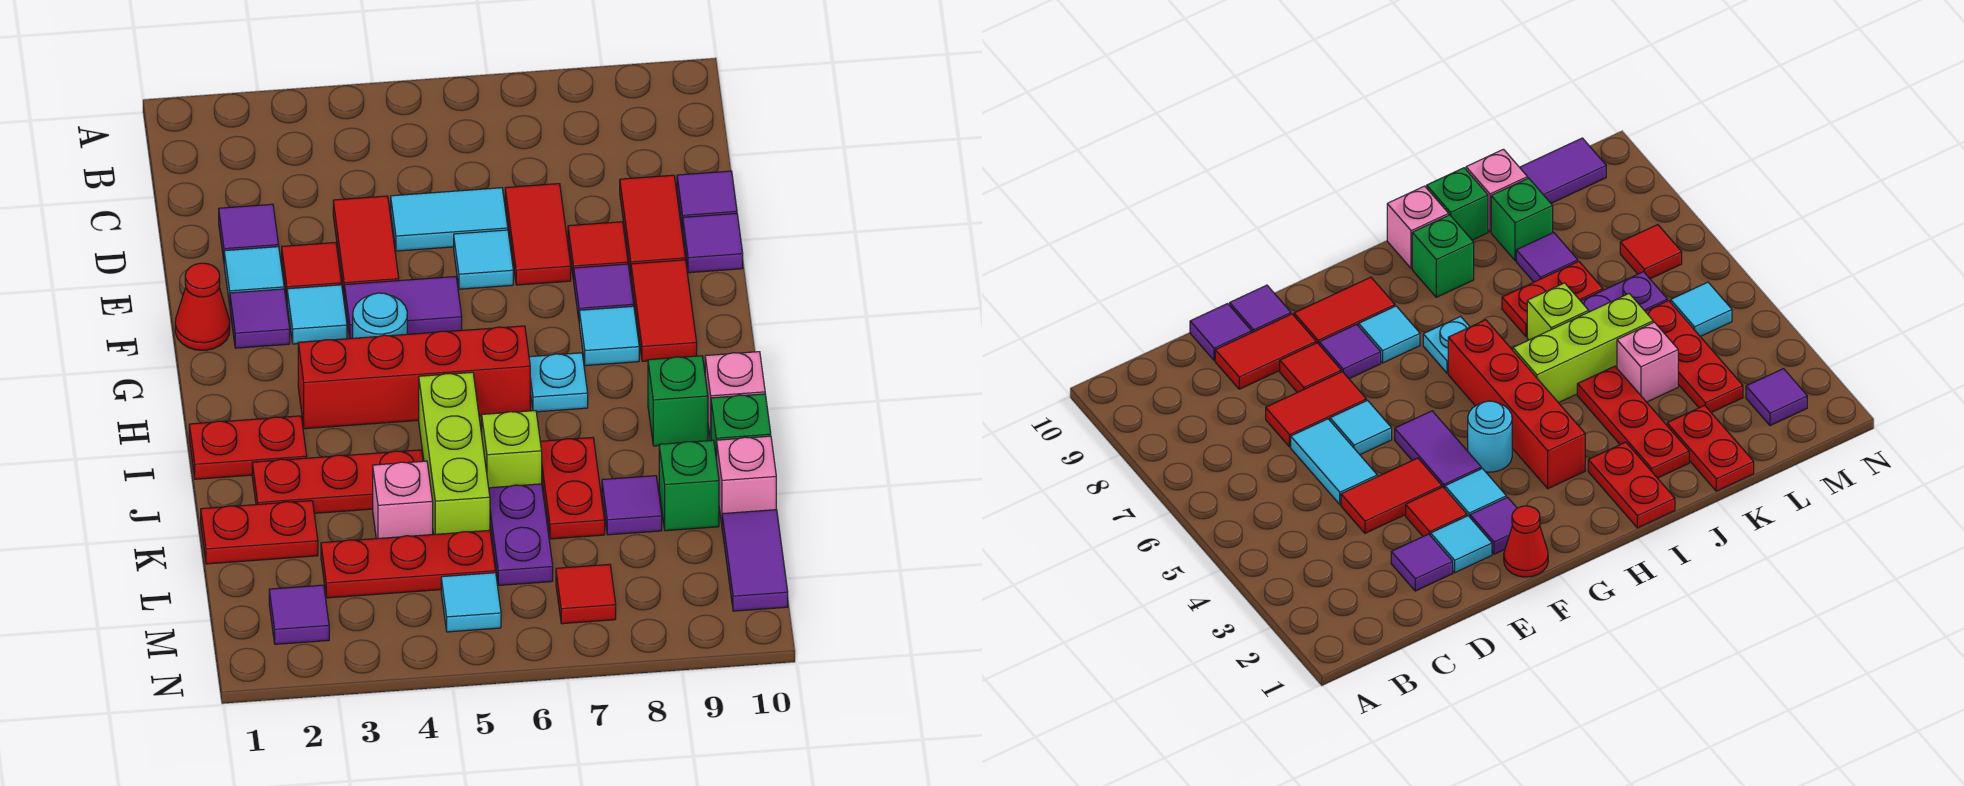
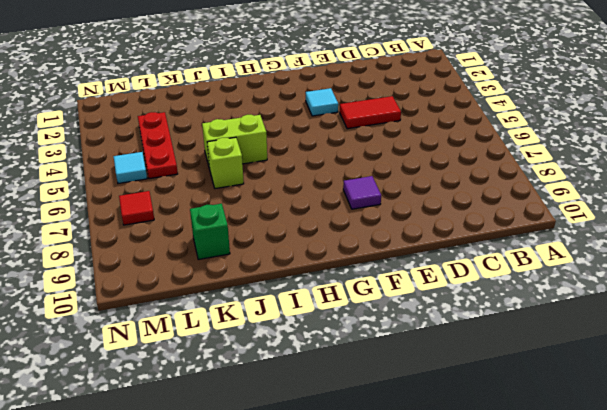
lime brick I5:J5 level 1 -> lime brick I5:K5 level 1
none -> purple tile D2 level 1
none -> cyan tile D5:D6 level 1
none -> red tile D7:E7 level 1
none -> red tile D9:E9 level 1

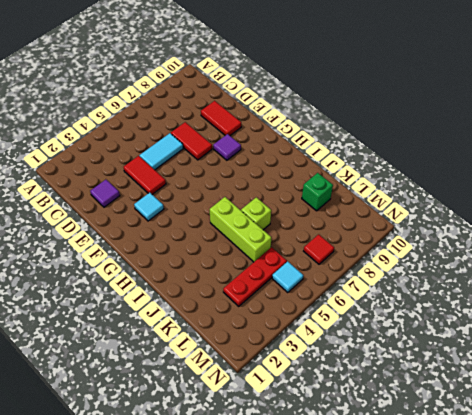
none -> purple tile D10 level 1
none -> cyan tile E2 level 1
none -> red tile E3 level 1
none -> cyan tile E6 level 1

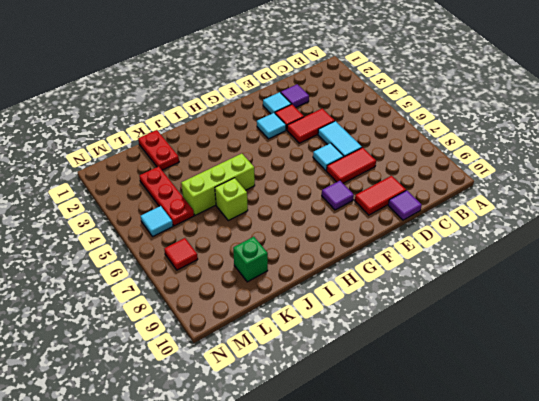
none -> red tile E8 level 1
none -> purple tile E10 level 1
none -> red cone F1 level 1
none -> purple tile F2 level 1

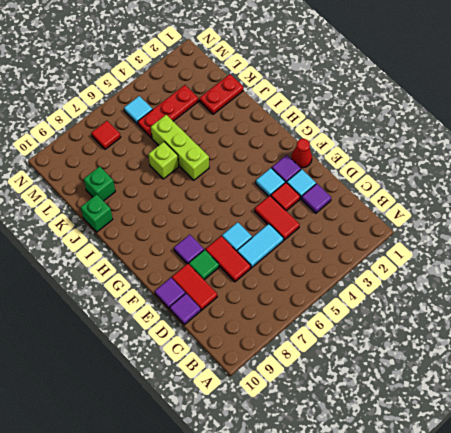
green tile E8 level 1 -> red tile E8 level 1
none -> purple tile F4:F5 level 1
none -> red tile F9:G9 level 1
none -> cyan round brick G4 level 1
none -> cyan tile G8 level 1

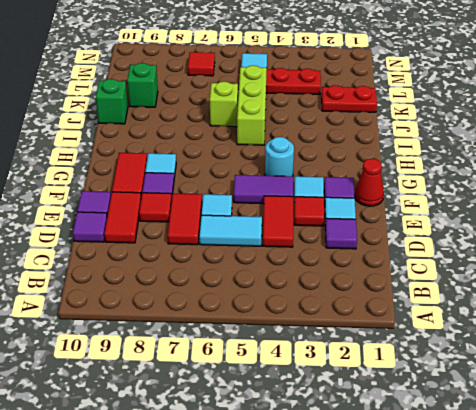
none -> red brick H3:H6 level 1
none -> cyan plate H7 level 1
none -> red plate I1:I2 level 1
none -> green brick I9 level 1

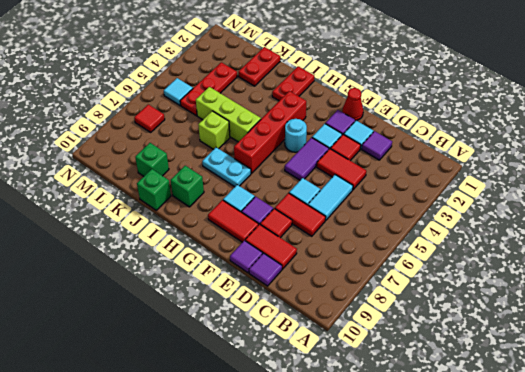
cyan plate H7:I7 level 1 -> cyan plate H7 level 1
none -> pink brick I10 level 1
none -> red plate J2:J4 level 1
none -> red plate J7:K7 level 1
none -> pink brick K4 level 1

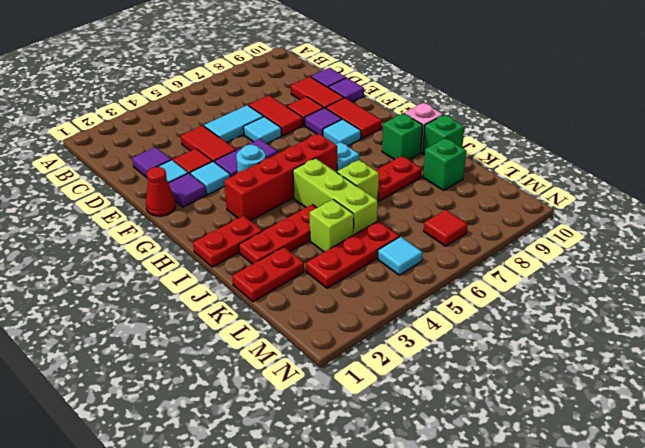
red plate J7:J8 level 1 -> red plate J7:K7 level 1
lime brick K4 level 1 -> pink brick K4 level 1
none -> purple plate K6:L6 level 1
none -> purple tile K8 level 1
none -> pink brick K10 level 1
none -> purple tile L10:M10 level 1

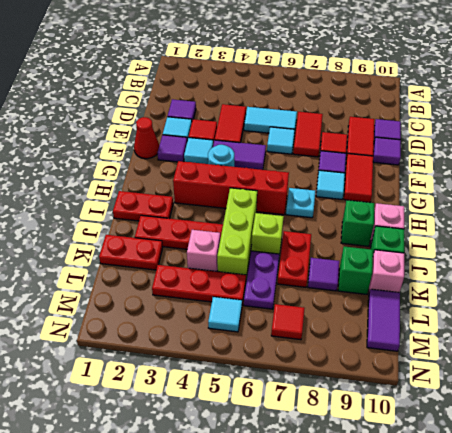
none -> purple tile M2 level 1

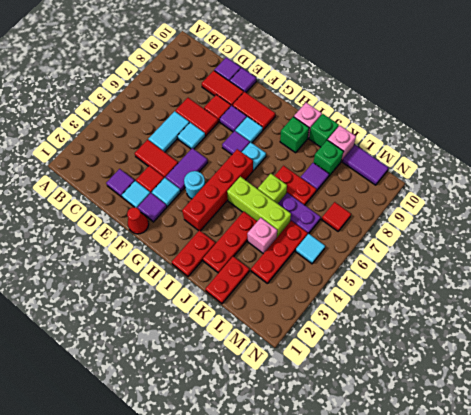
purple tile G7 level 1 -> purple tile M2 level 1

